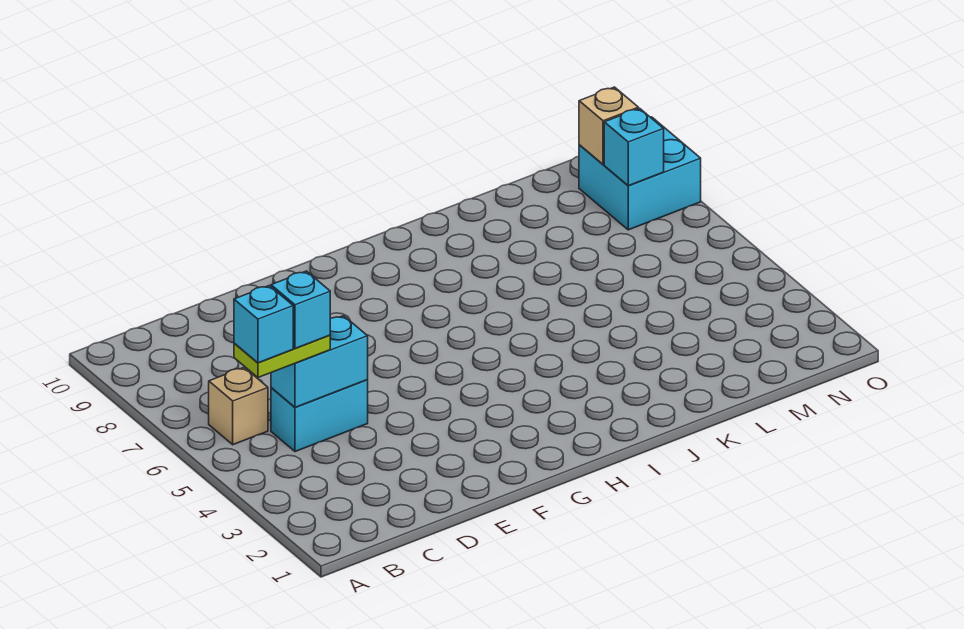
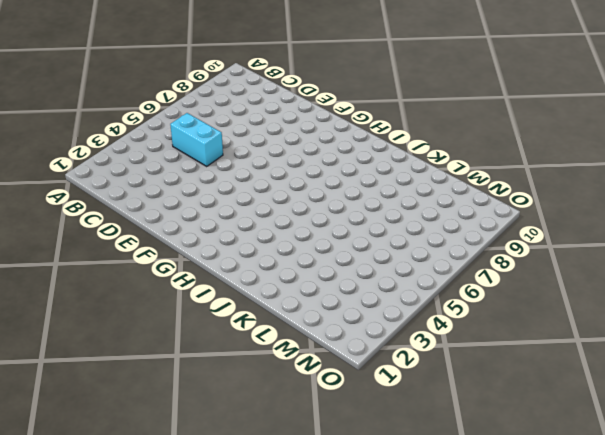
none -> tan brick B6 level 1
none -> cyan brick N8:O9 level 1

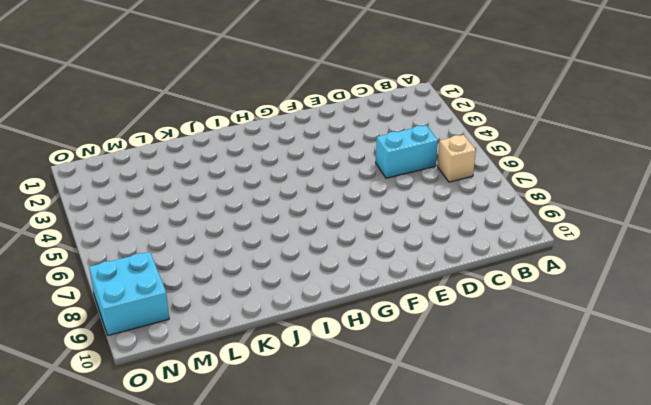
none -> cyan brick C5:D5 level 2
none -> cyan brick N8 level 2

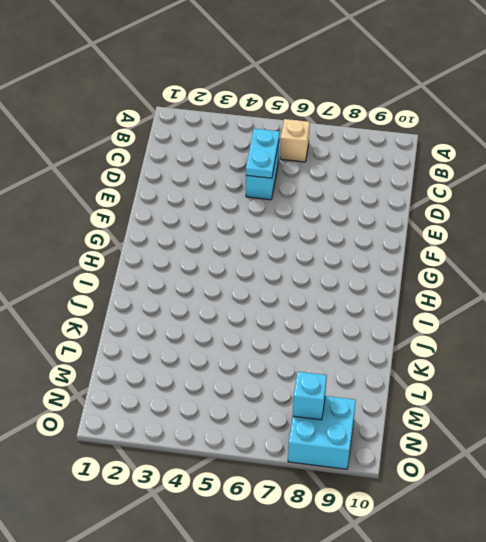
cyan plate C5:D5 level 2 -> cyan brick C5:D5 level 2
none -> tan brick N9 level 2
none -> lime plate B5:C5 level 3

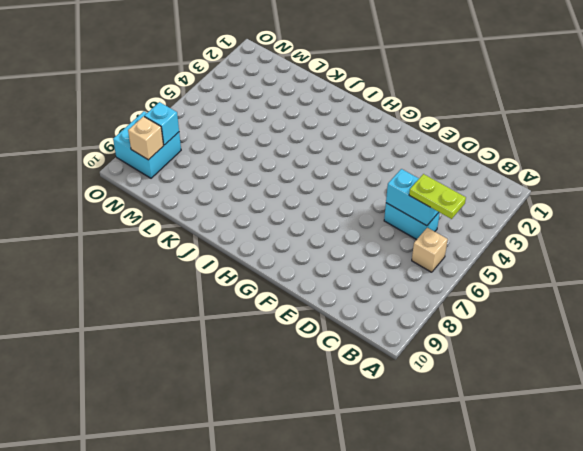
none -> cyan brick B5 level 4
none -> cyan brick C5 level 4

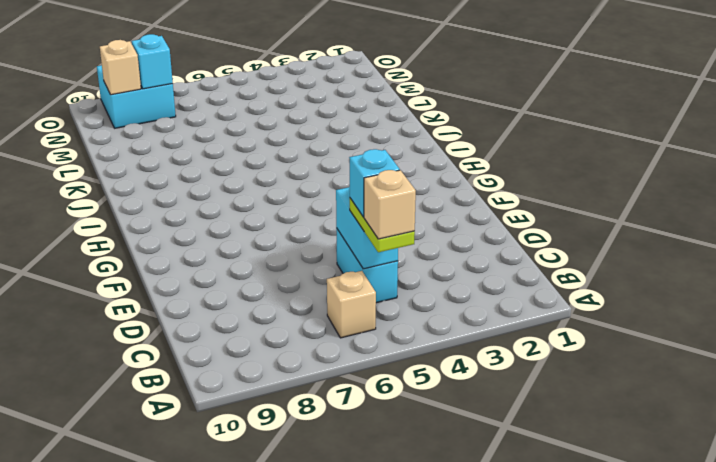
tan brick B5 level 4 -> cyan brick B5 level 4

